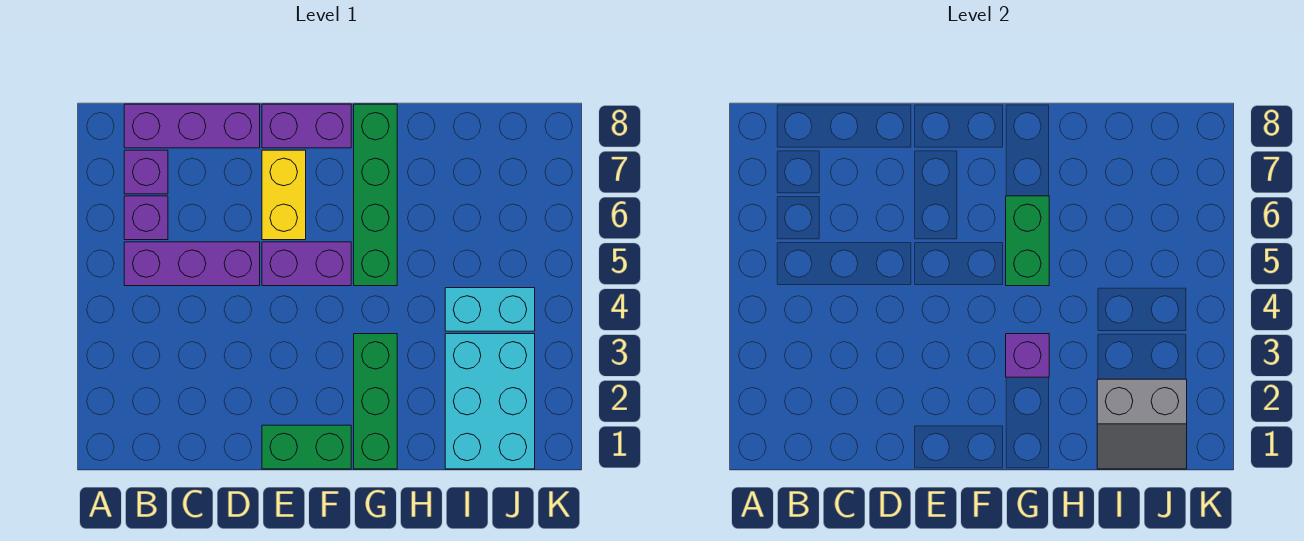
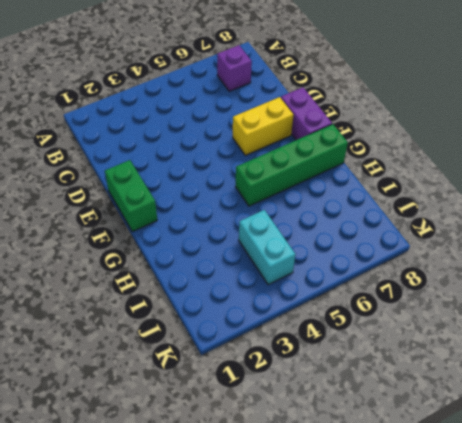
none -> purple brick B5:D5 level 1
none -> purple brick B6 level 1
none -> purple brick B8:D8 level 1

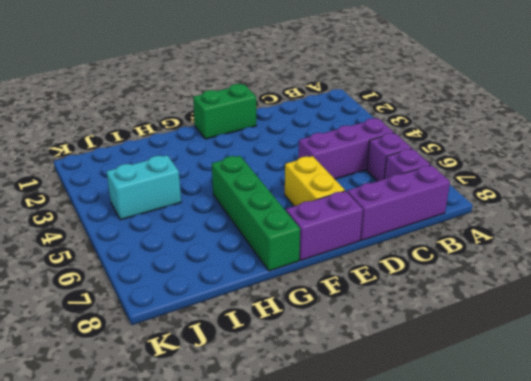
none -> purple brick E5:F5 level 1
none -> green brick G1:G3 level 1
none -> cyan brick I1:J3 level 1

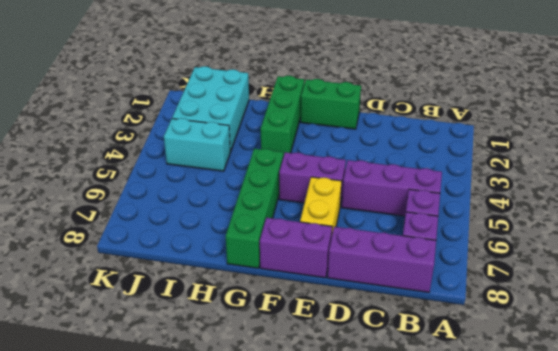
none -> purple brick G3 level 2
none -> green brick G5:G6 level 2
none -> grey slope I1:J2 level 2 top 2

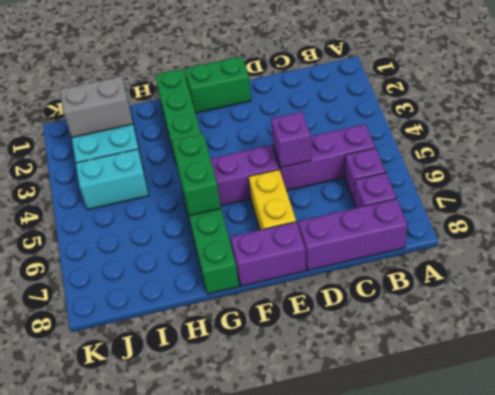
purple brick D5 level 2 -> purple brick G3 level 2

